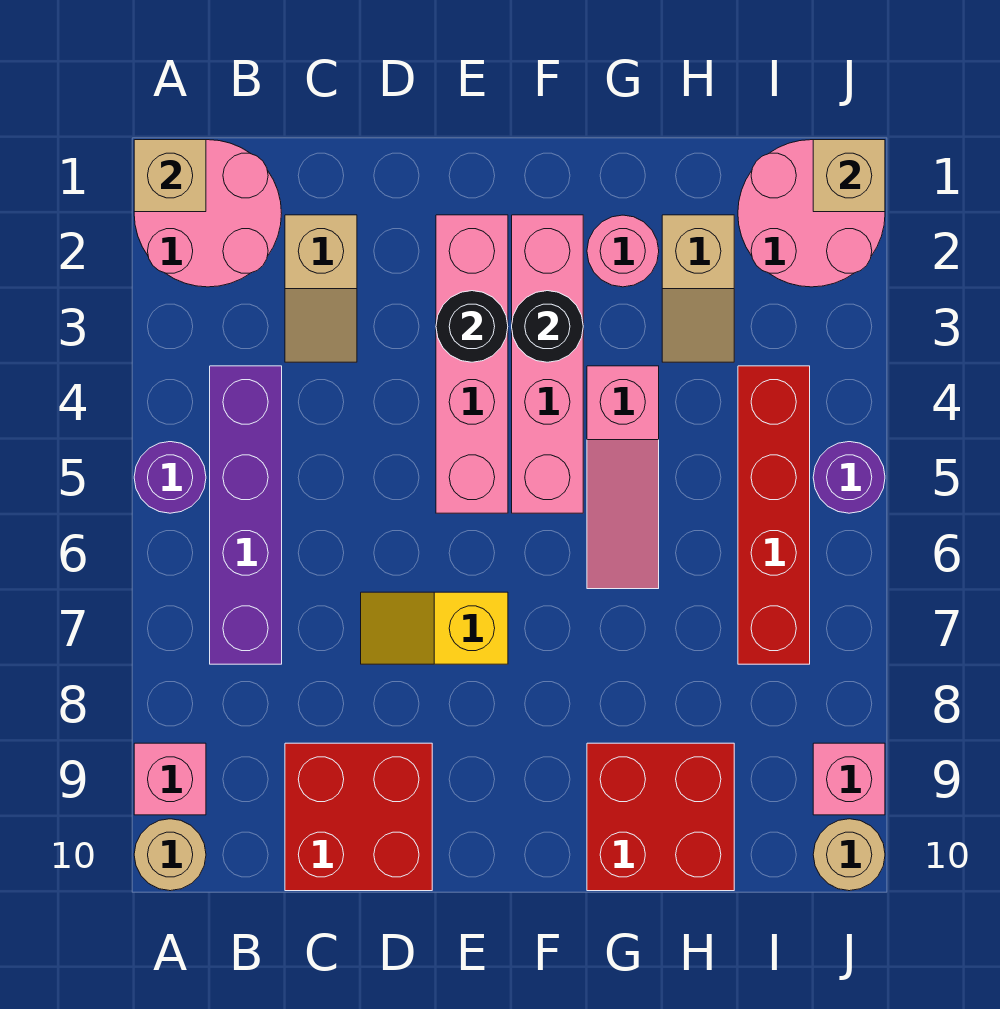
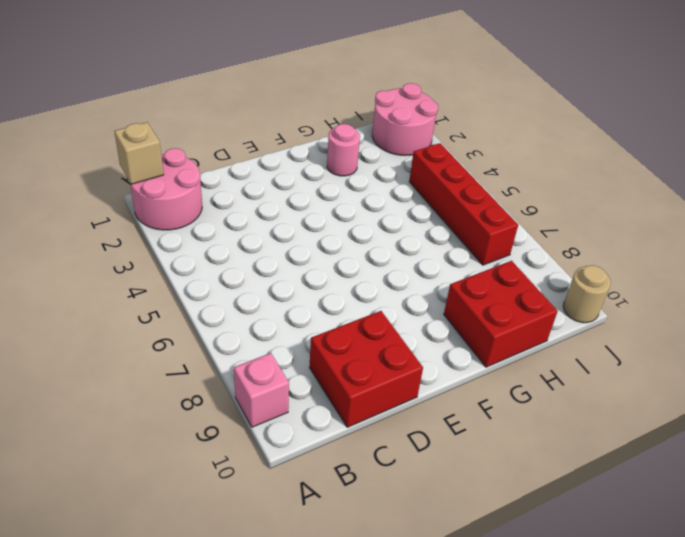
none -> purple round brick A5 level 1
none -> tan round brick A10 level 1
none -> purple brick B4:B7 level 1

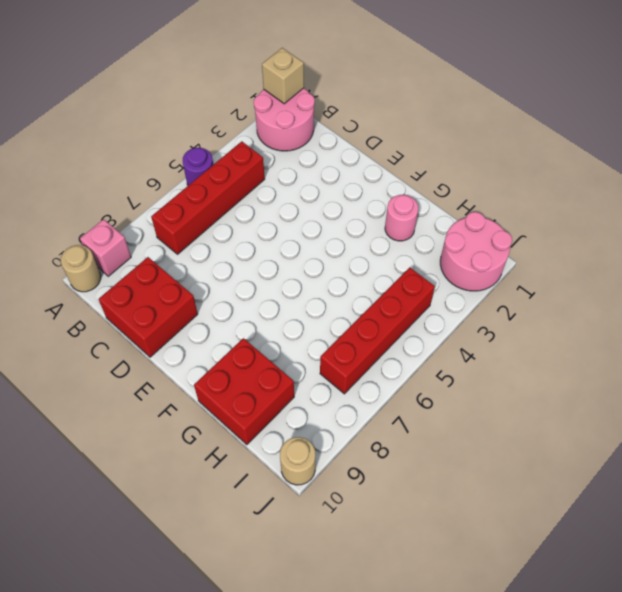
red brick B4:B7 level 1 -> purple brick B4:B7 level 1
none -> tan slope C2:C3 level 1 top 2
none -> yellow slope D7:E7 level 1 top E
none -> pink brick E2:E5 level 1

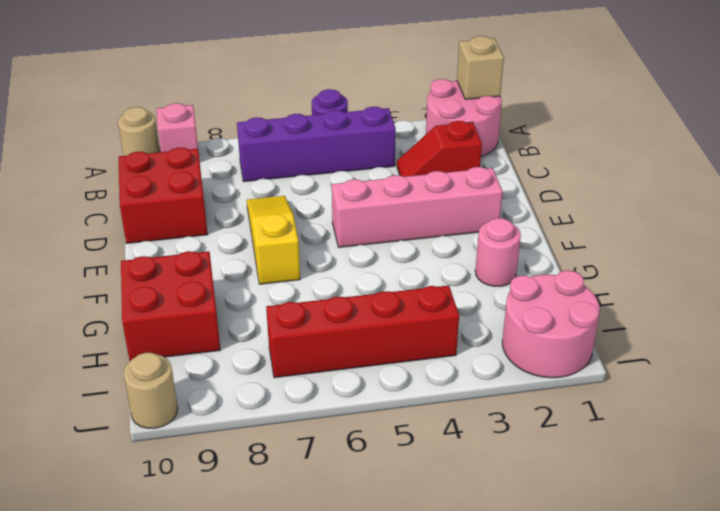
red slope C2:C3 level 1 top 2 -> tan slope C2:C3 level 1 top 2
yellow slope D7:F7 level 1 top F -> yellow slope D7:E7 level 1 top E
none -> pink brick F2:F5 level 1
none -> pink slope G4:G6 level 1 top 4
none -> tan slope H2:H3 level 1 top 2

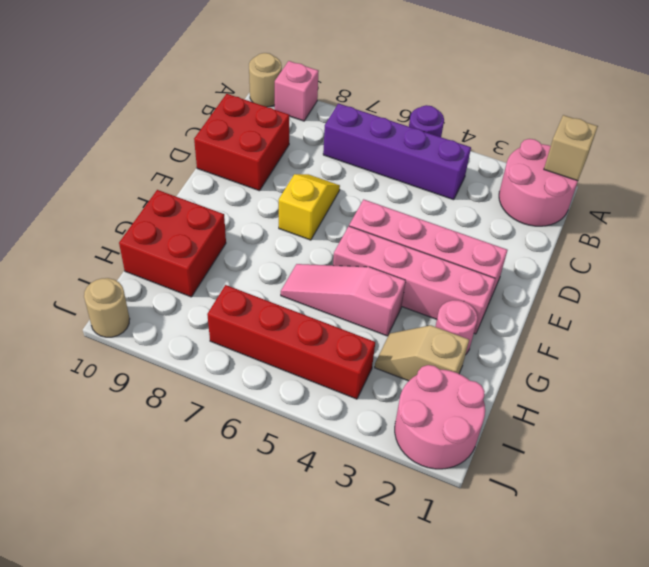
none -> tan slope C2:C3 level 1 top 2
none -> purple round brick J5 level 1
none -> pink brick J9 level 1

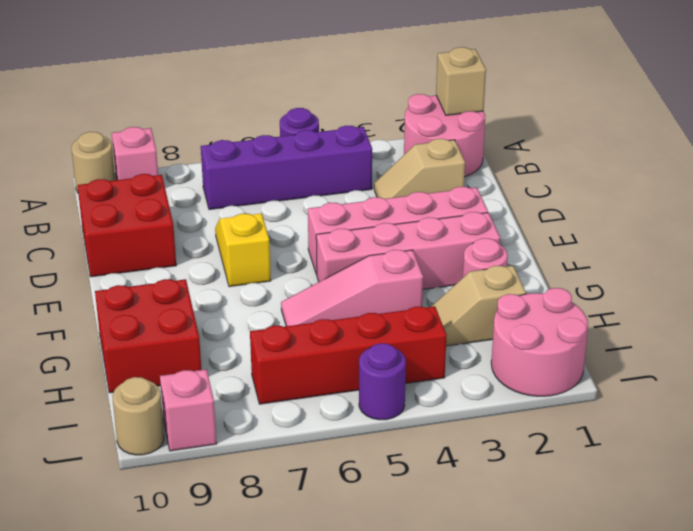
none -> black round brick E3 level 2
none -> black round brick F3 level 2
none -> tan brick J1 level 2

